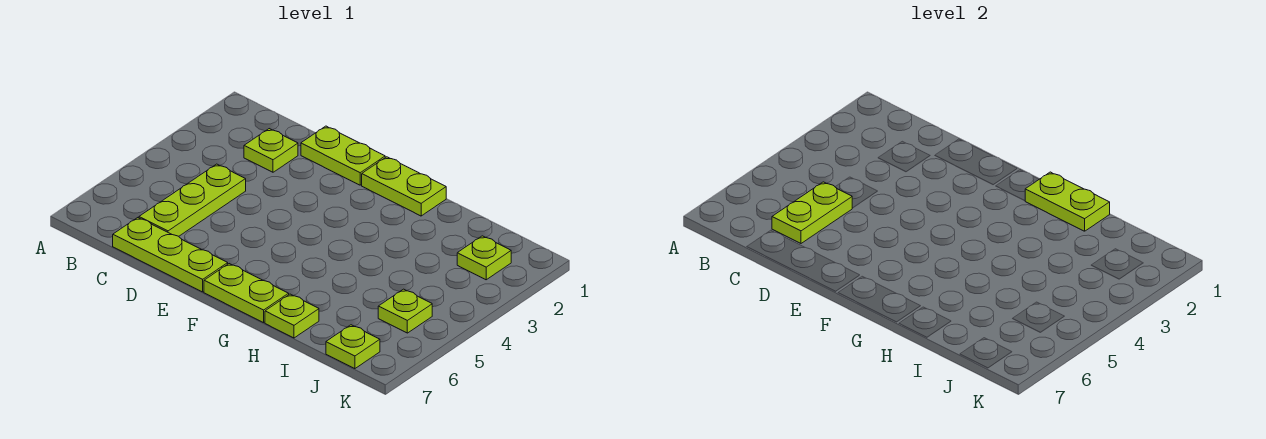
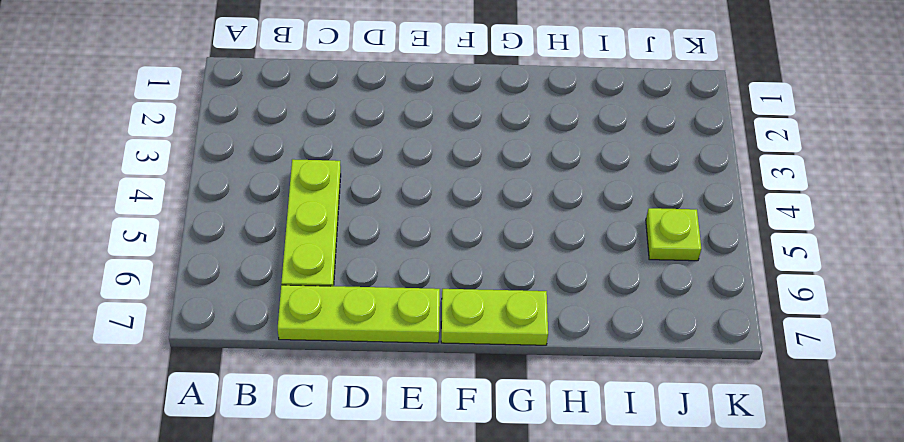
none -> lime plate C2 level 1
none -> lime plate D1:E1 level 1
none -> lime plate F1:G1 level 1

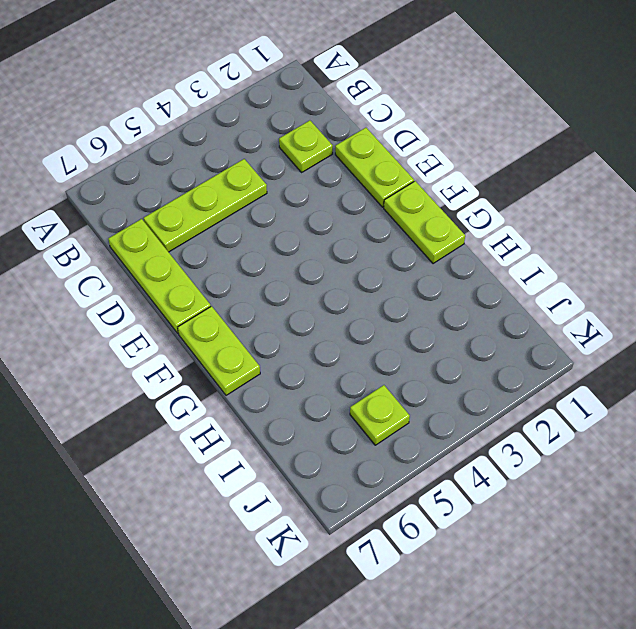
none -> lime plate H7 level 1
none -> lime plate J2 level 1
none -> lime plate J7 level 1

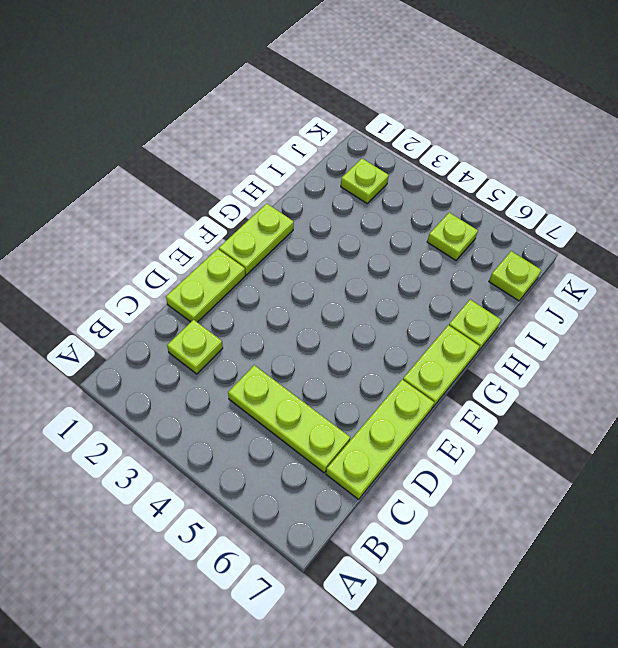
none -> lime plate C5:C6 level 2
none -> lime plate G1:H1 level 2

